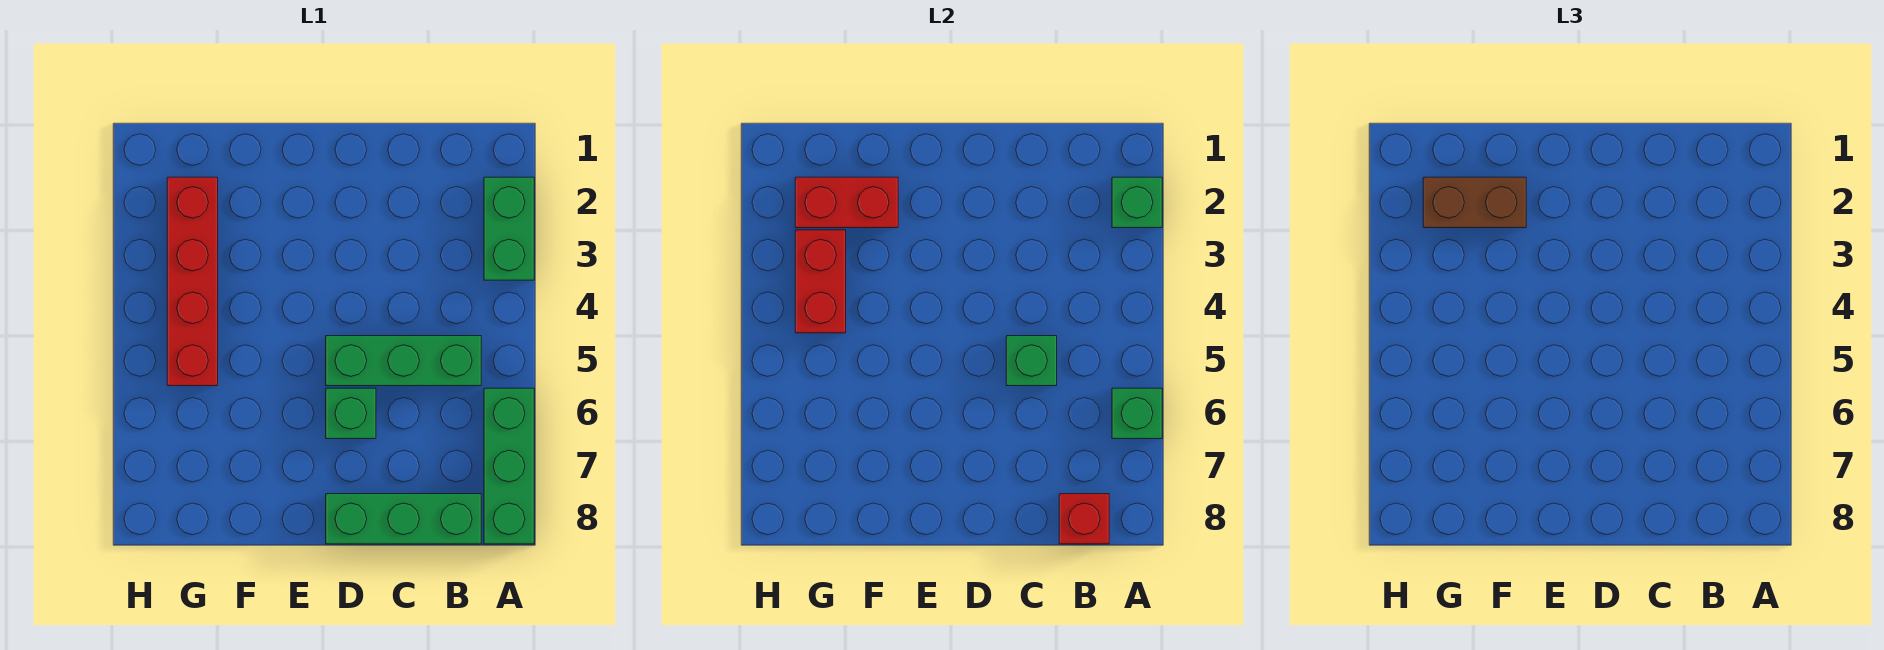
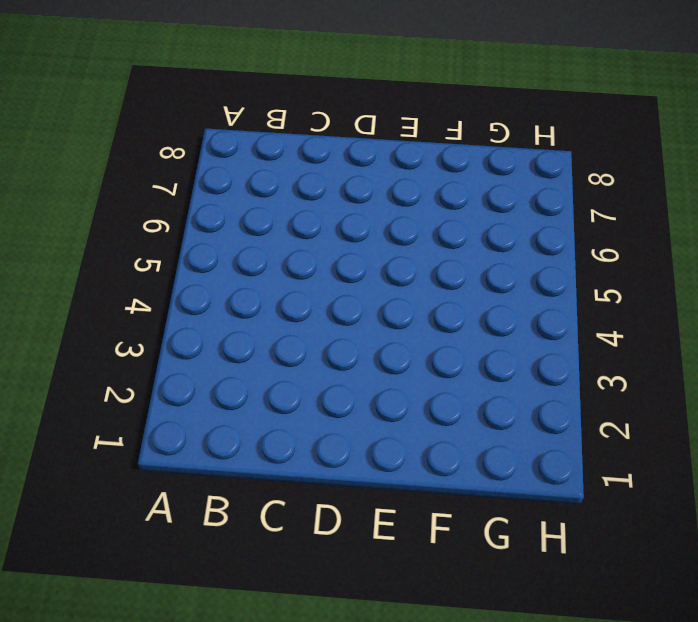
none -> green brick A2:A3 level 1
none -> green brick A6:A8 level 1
none -> green brick B5:D5 level 1

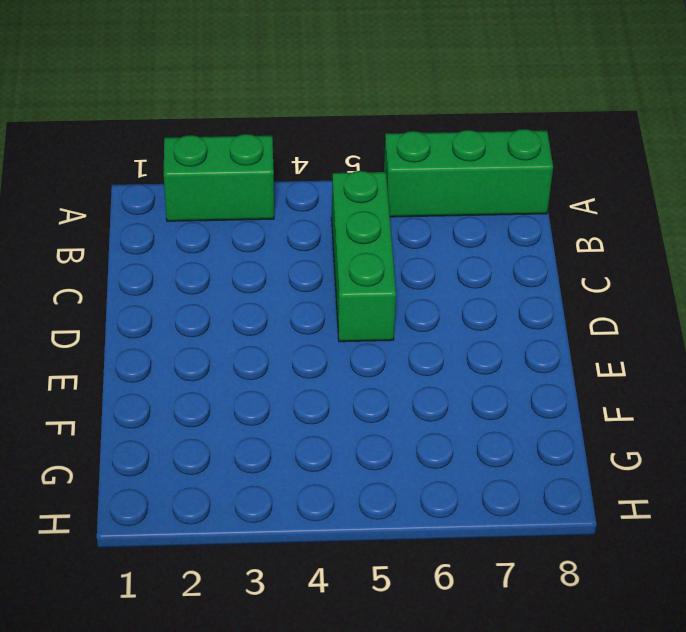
none -> green brick B8:D8 level 1
none -> green brick D6 level 1
none -> red brick G2:G5 level 1

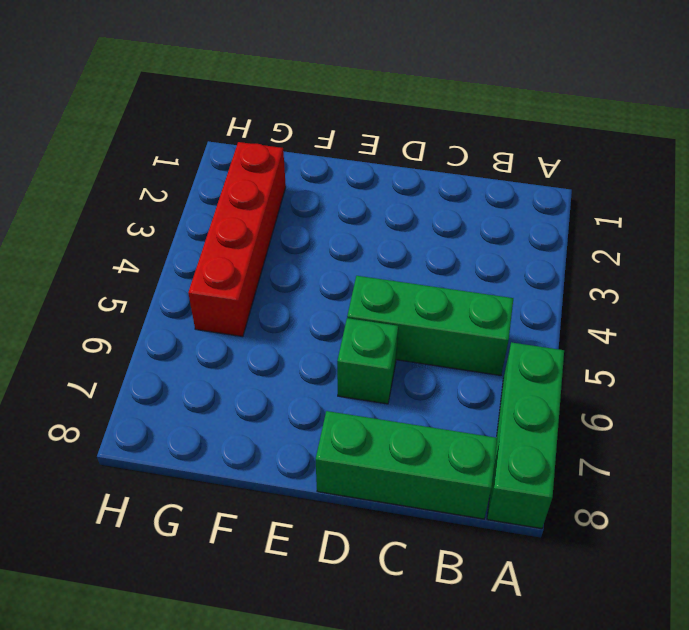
none -> green brick A2:A3 level 1
none -> green brick A2 level 2
none -> green brick A6 level 2

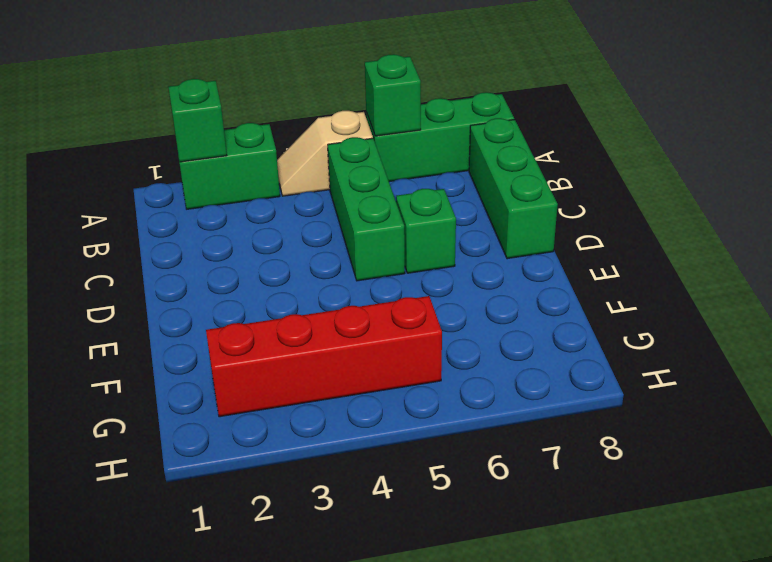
tan slope A4:A5 level 1 top 5 -> none
none -> red brick B8 level 2
none -> green brick C5 level 2
none -> red brick F2:G2 level 2

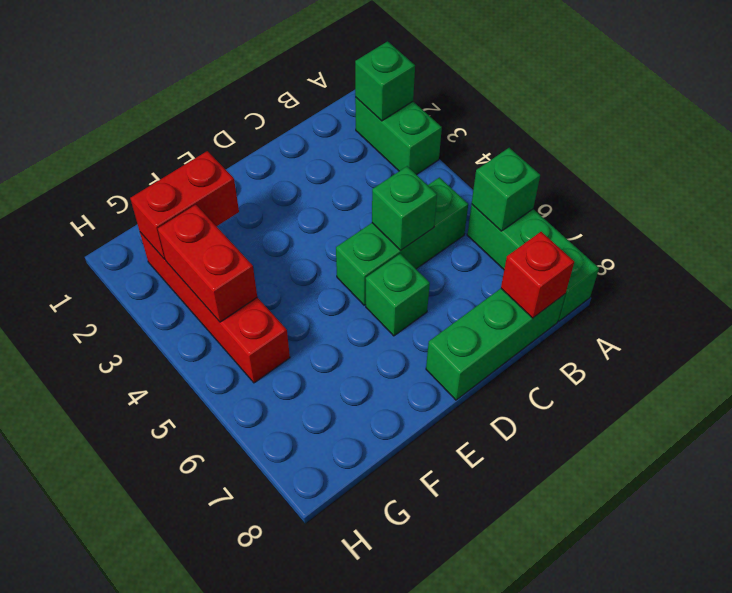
none -> brown brick F2:G2 level 3

